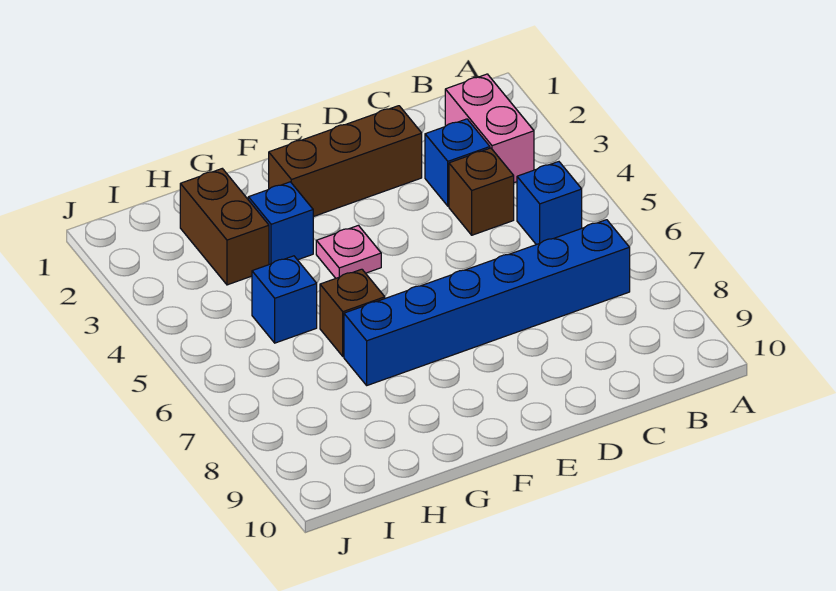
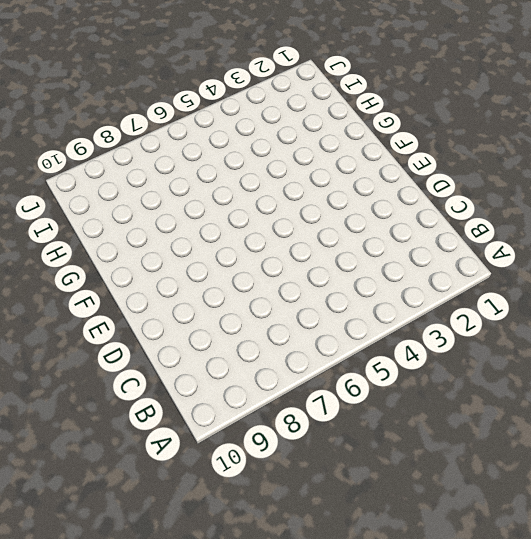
none -> pink brick B2:B3 level 1
none -> blue brick B5 level 1

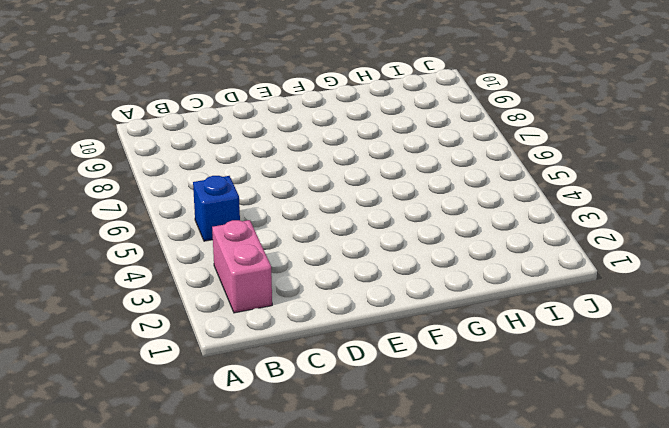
none -> blue brick B7:G7 level 1
none -> blue brick C3 level 1

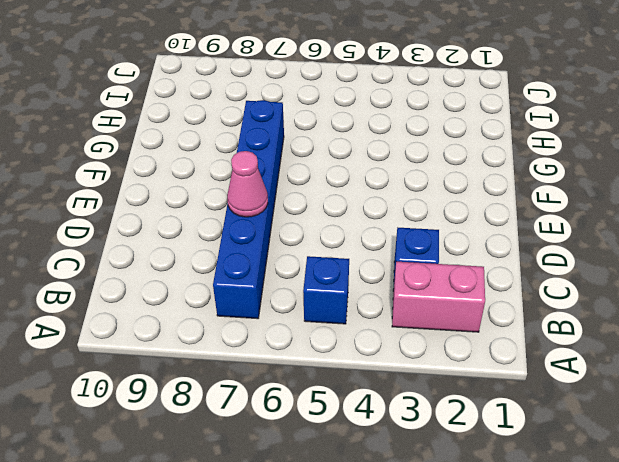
pink cone D7 level 2 -> none
none -> brown brick C4 level 1
none -> brown brick D2:F2 level 1

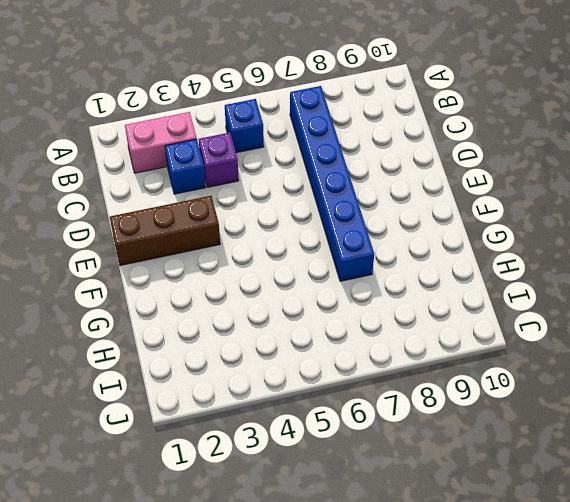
purple brick C4 level 1 -> brown brick C4 level 1
brown brick E1:E3 level 1 -> brown brick D2:F2 level 1
none -> pink plate F4 level 1
none -> blue brick G3 level 1

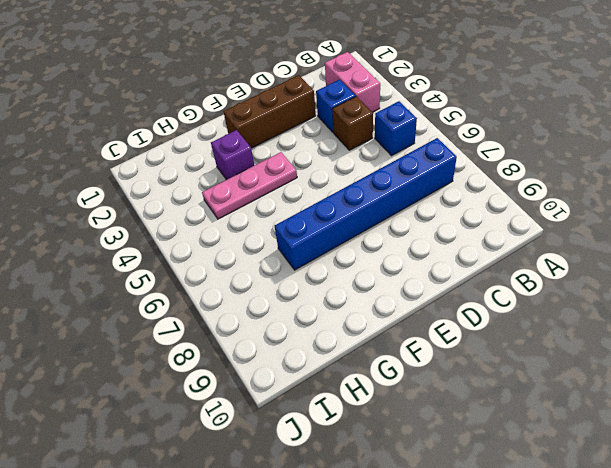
pink plate F4:H4 level 1 -> pink plate F4 level 1
purple brick G3 level 1 -> blue brick G3 level 1
none -> brown brick G6 level 1
none -> brown brick H2:H3 level 1

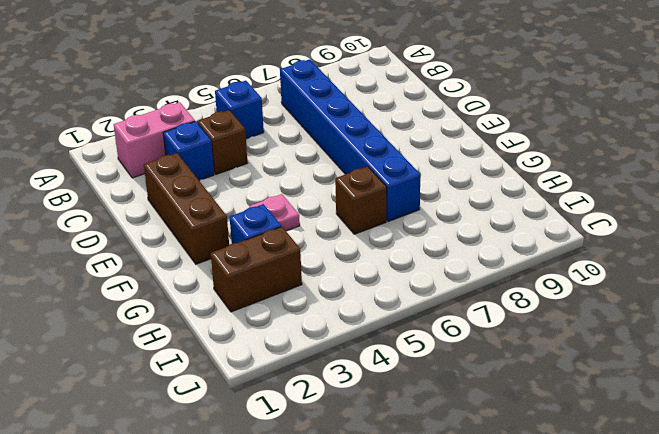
none -> blue brick H5 level 1

